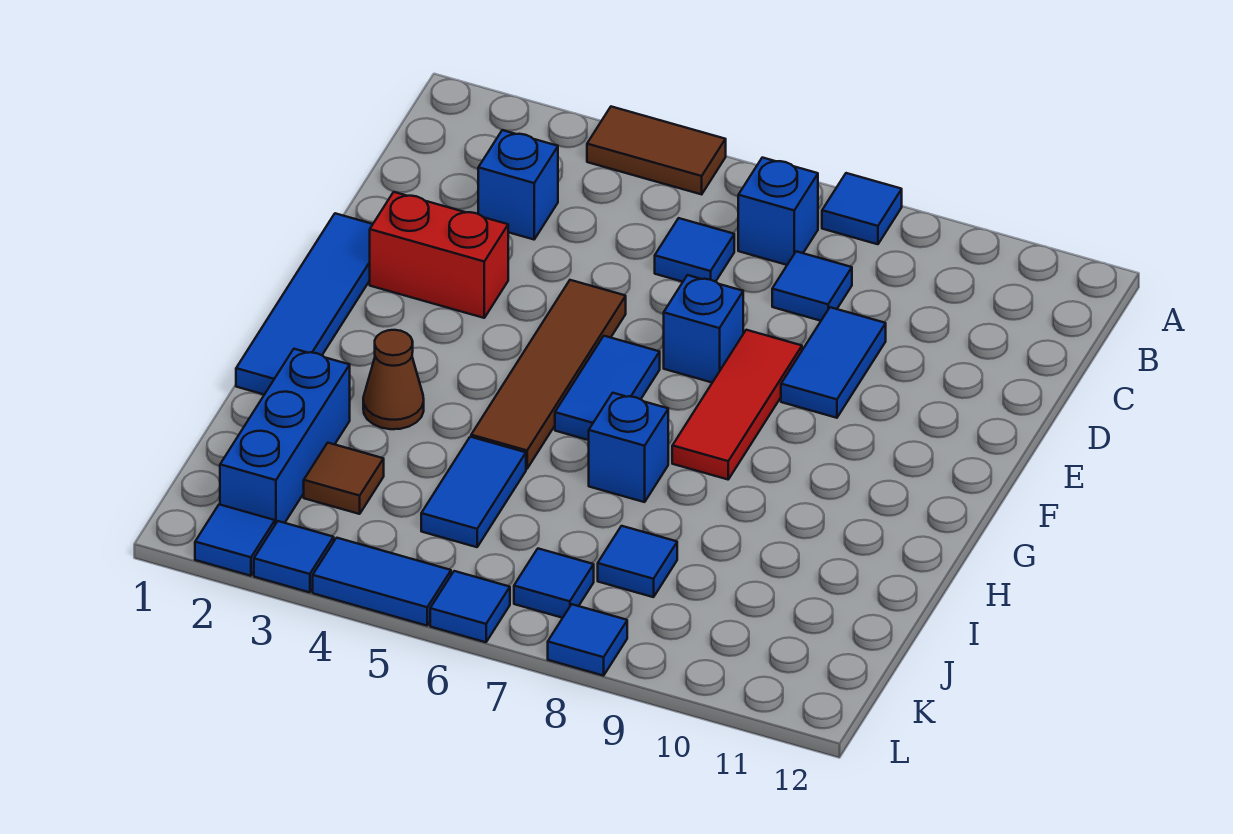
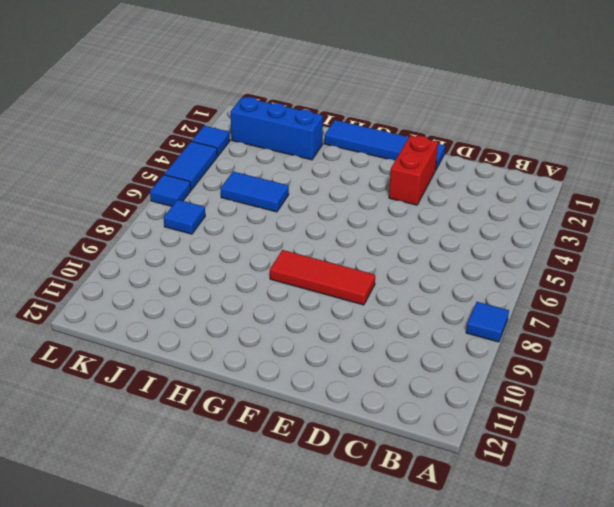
none -> brown tile A4:A5 level 1
none -> blue brick B7 level 1
none -> blue brick C3 level 1

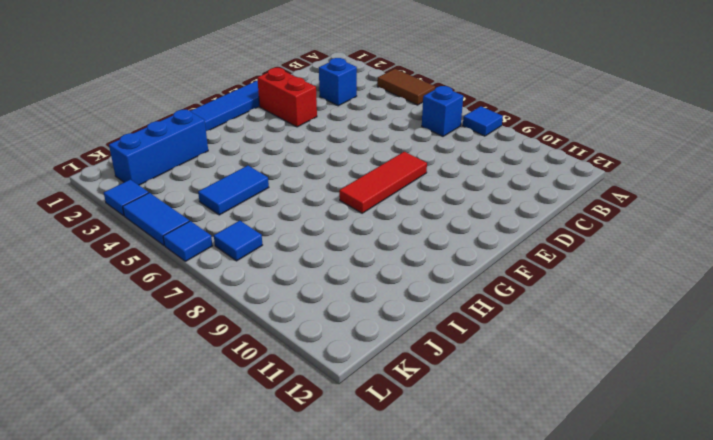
none -> blue tile C6 level 1
none -> blue tile C8 level 1
none -> blue tile D9:E9 level 1

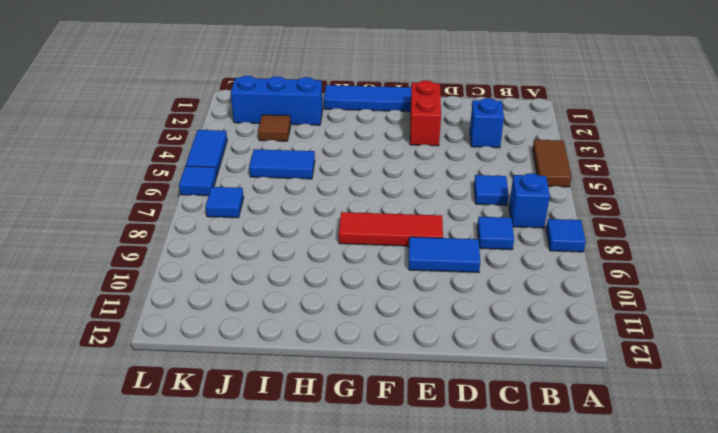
none -> brown tile E5:H5 level 1
none -> blue brick E7 level 1
none -> blue tile F6:G6 level 1

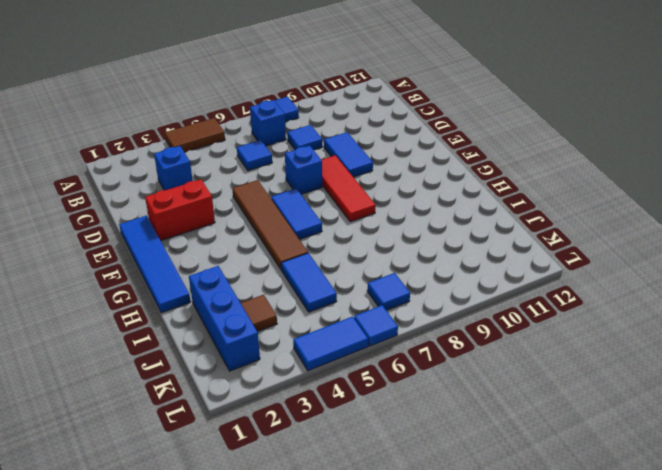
none -> brown cone H3 level 1
none -> blue brick H7 level 1
none -> blue tile J8 level 1

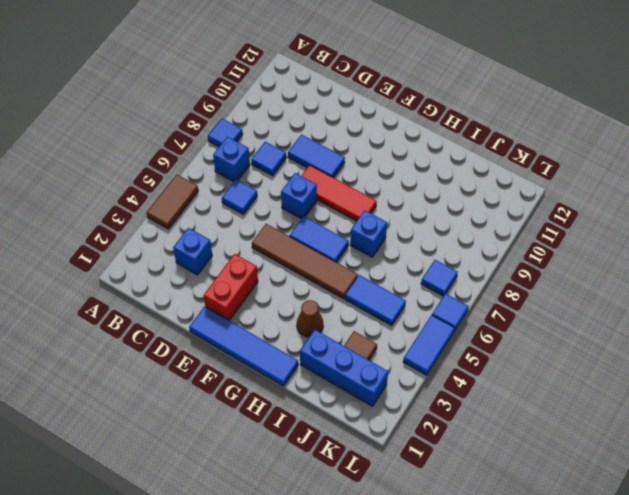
none -> blue tile J8 level 1
none -> blue tile L2 level 1
none -> blue tile L3 level 1

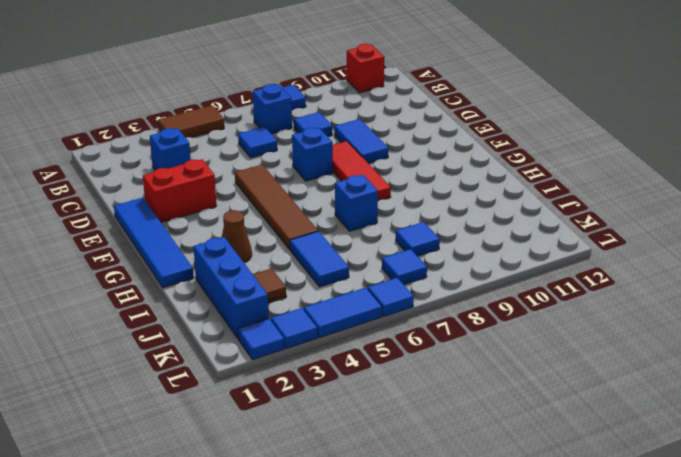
red brick A11 level 1 -> none
none -> blue tile F6:G6 level 1
none -> blue tile L8 level 1

